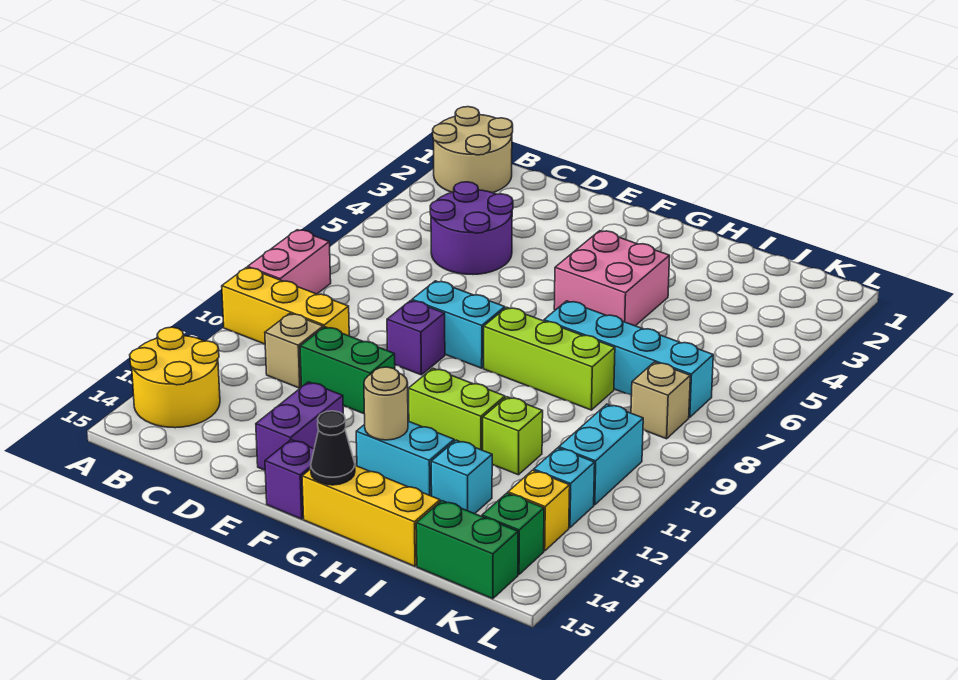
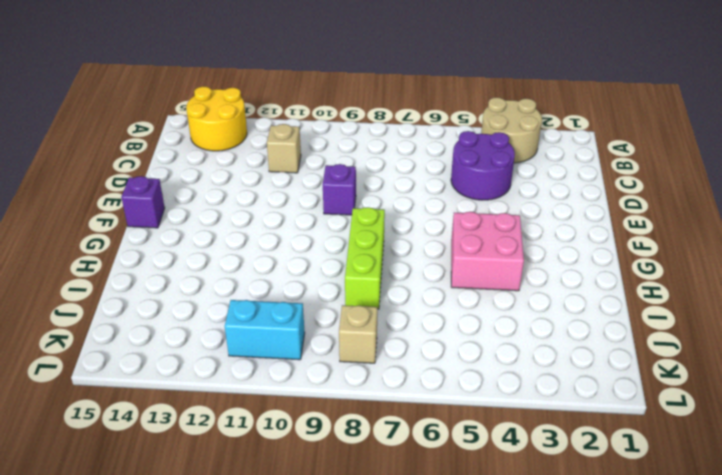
tan round brick A3:B4 level 1 -> tan round brick A1:B2 level 1
none -> pink brick A8:A9 level 1
none -> yellow brick A10:C10 level 1
none -> green brick D11:E11 level 1

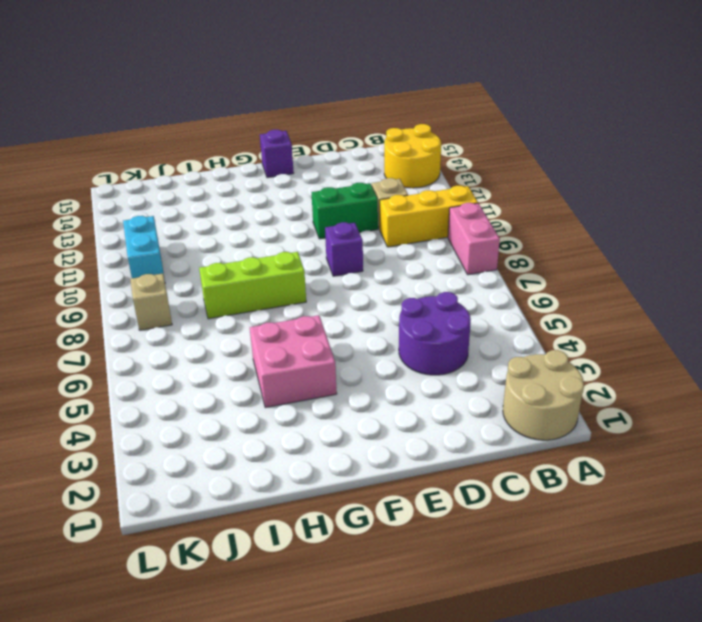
none -> cyan brick E8:F8 level 1
none -> purple brick E13:E14 level 1
none -> lime brick G11:H11 level 1

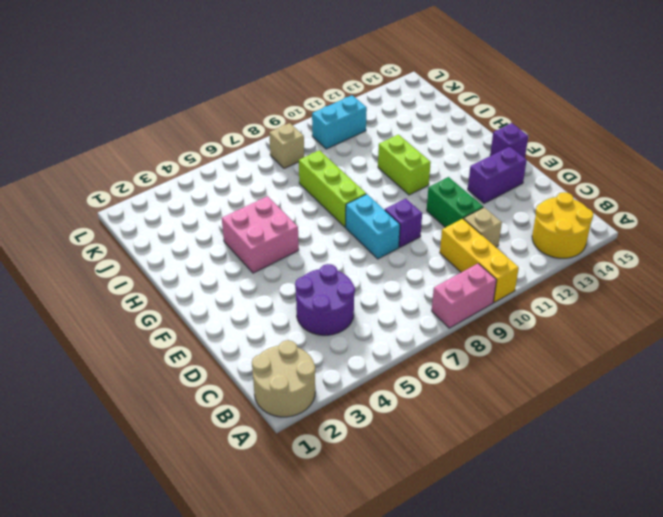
none -> cyan brick G13:H13 level 1
none -> yellow brick G15:I15 level 1
none -> cyan brick H7:K7 level 1

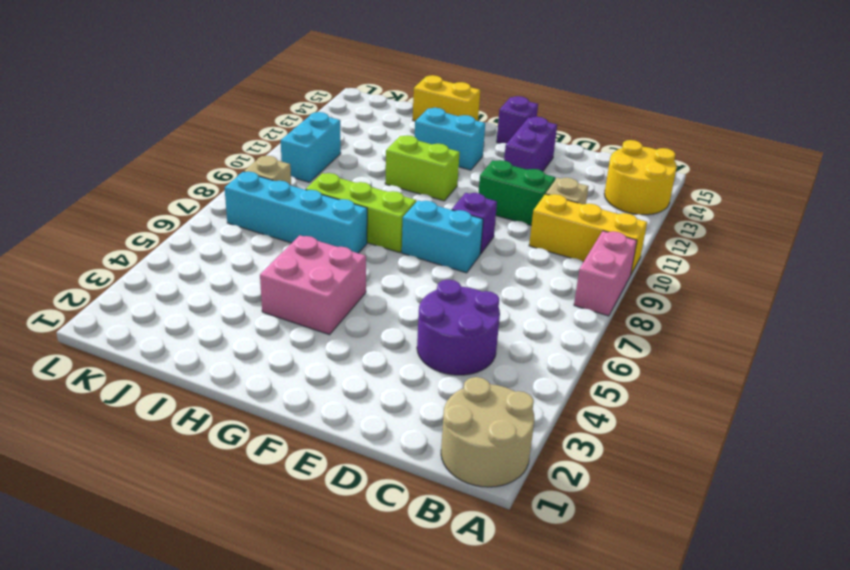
yellow brick H15:I15 level 1 -> yellow brick G15:I15 level 1
none -> lime brick I11 level 1
none -> cyan brick I13 level 1
none -> green brick J15:K15 level 1

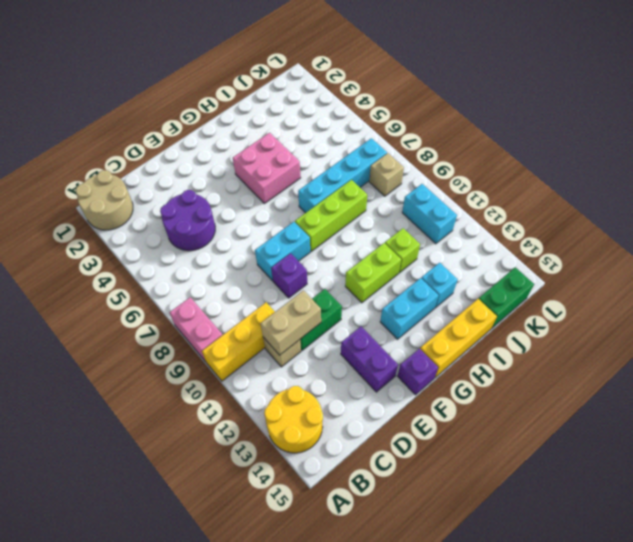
tan brick C11:D11 level 2 -> none
none -> cyan brick K12 level 1
none -> yellow brick K13 level 1
none -> green brick K14 level 1

